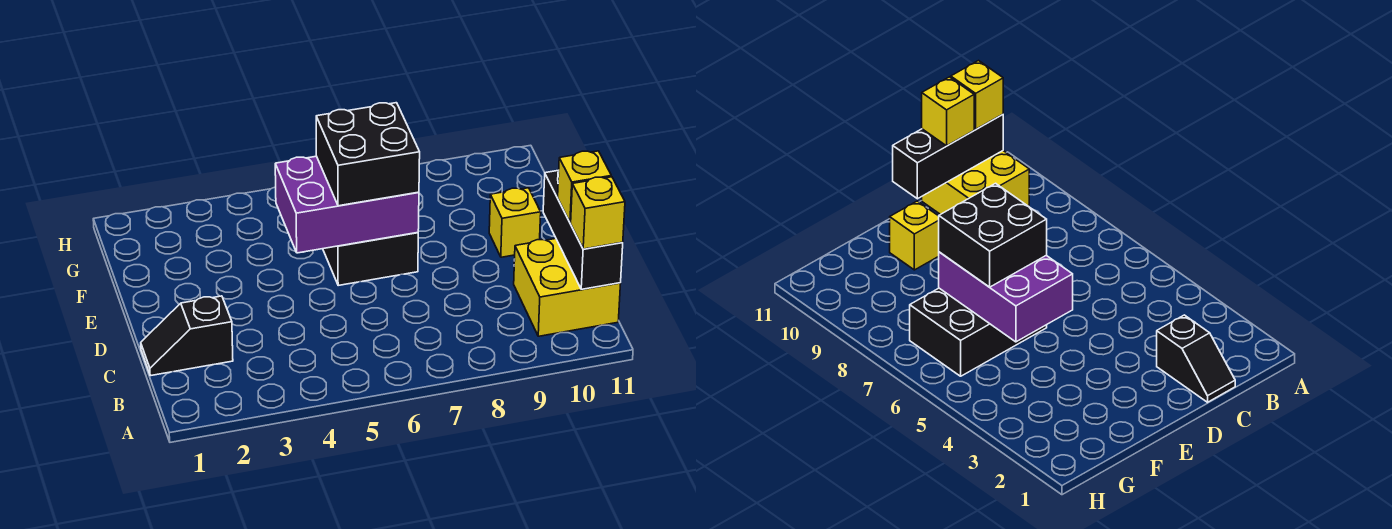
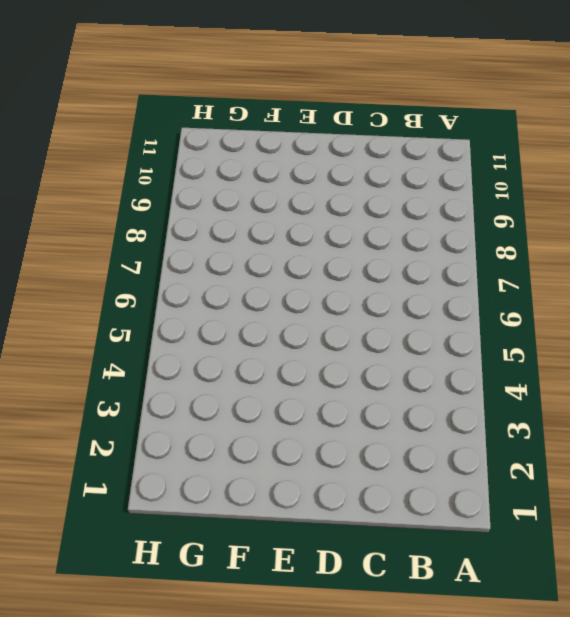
none -> yellow brick B10:C11 level 1
none -> black slope C1:C2 level 1 top 2

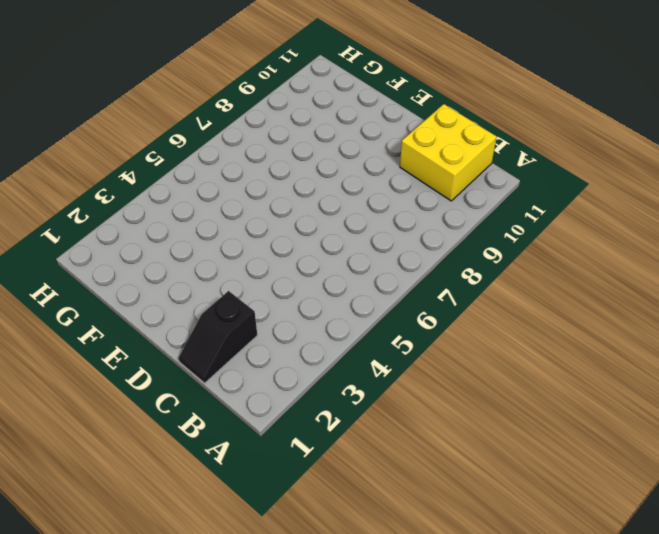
none -> black brick E6:G7 level 1
none -> yellow brick E10 level 1

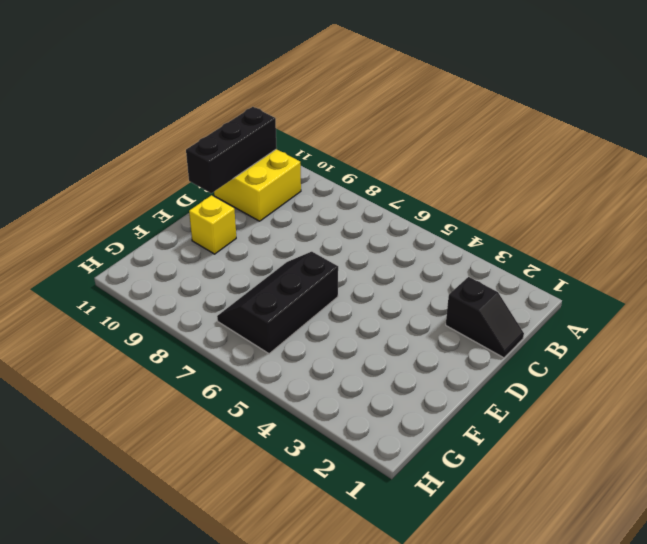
black slope E6:G7 level 1 top 6 -> black brick E6:G7 level 1
none -> purple brick E5:F7 level 2
none -> yellow brick B11 level 3

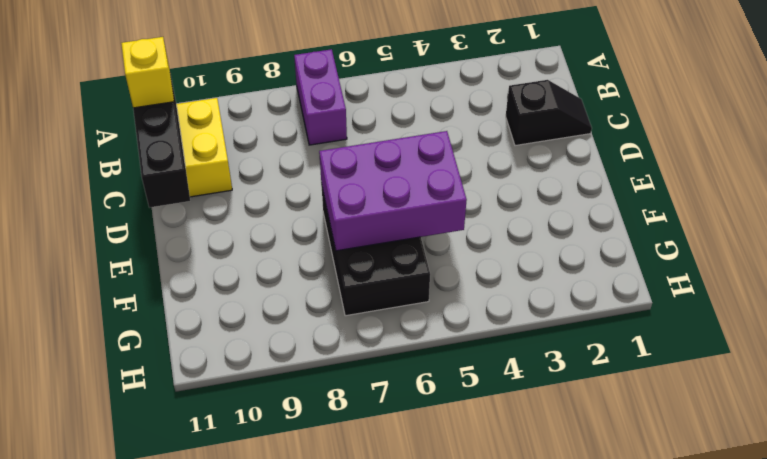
purple brick A7:B7 level 1 -> none
none -> yellow brick E10 level 1
none -> yellow brick C11 level 3

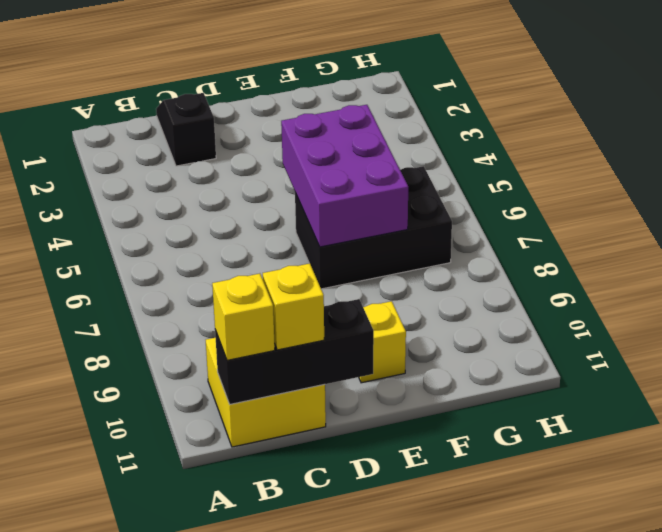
none -> black brick E6:F7 level 3

